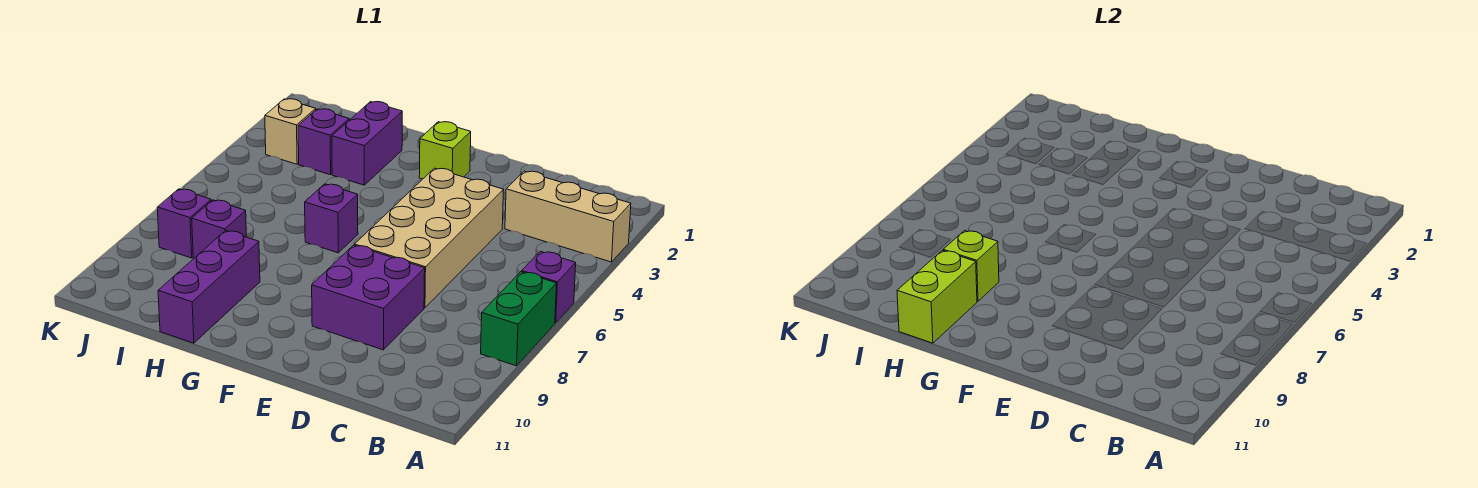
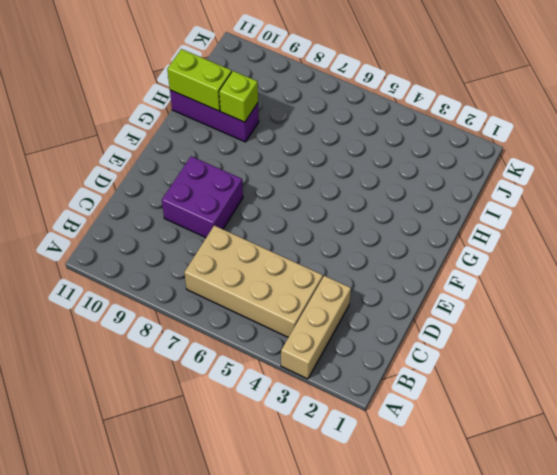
tan brick B4:C7 level 1 -> tan brick D4:E7 level 1
none -> purple brick A6 level 1
none -> green brick A7:A8 level 1
none -> lime brick F2 level 1

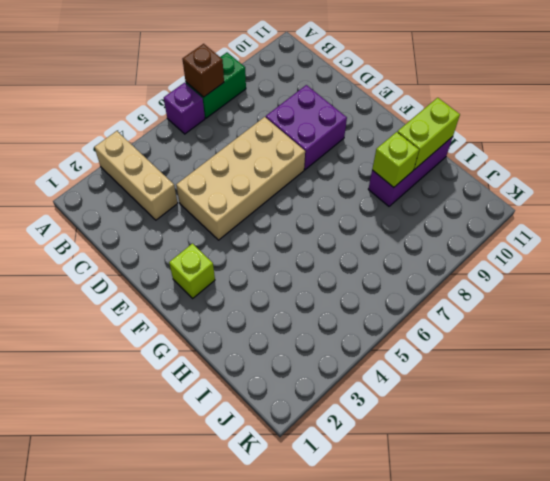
brown brick A7 level 2 -> none
none -> purple brick G6 level 1
none -> purple brick H2:H3 level 1
none -> purple brick I3 level 1

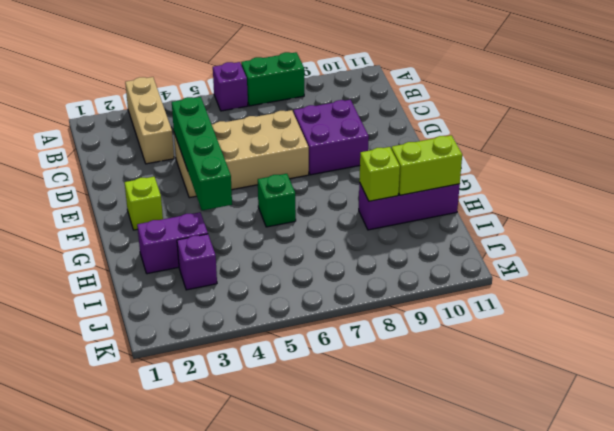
green brick D4:G4 level 2 -> none
green brick G6 level 1 -> purple brick G6 level 1
none -> purple brick I8 level 1
none -> tan brick J3 level 1
none -> purple brick J8 level 1

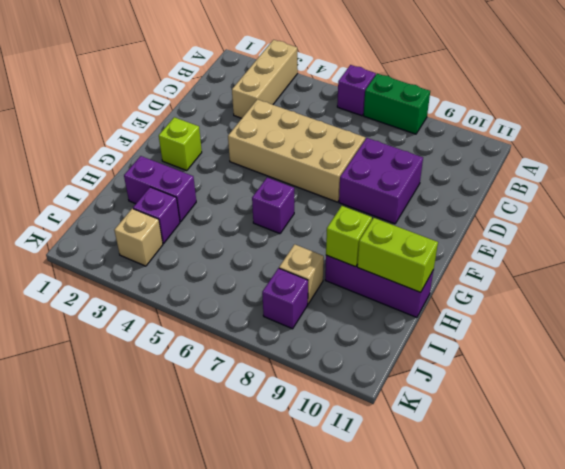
tan brick I8 level 1 -> purple brick I8 level 1

